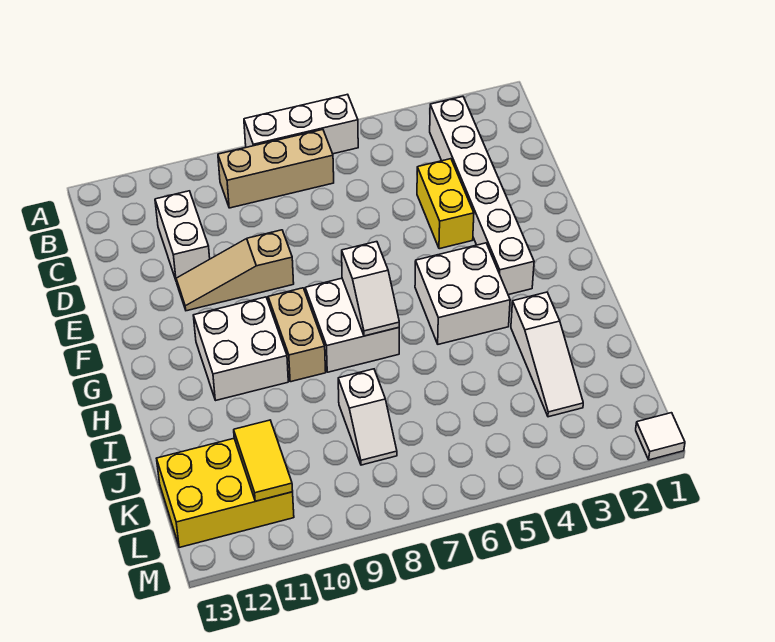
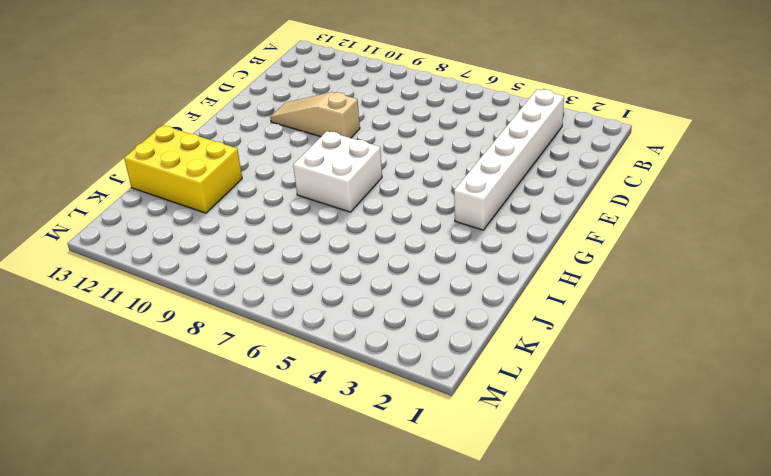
yellow brick I11:J13 level 1 -> yellow brick K11:L13 level 1
none -> white brick A6:A8 level 1
none -> tan brick B7:B9 level 1
none -> white brick C11:D11 level 1

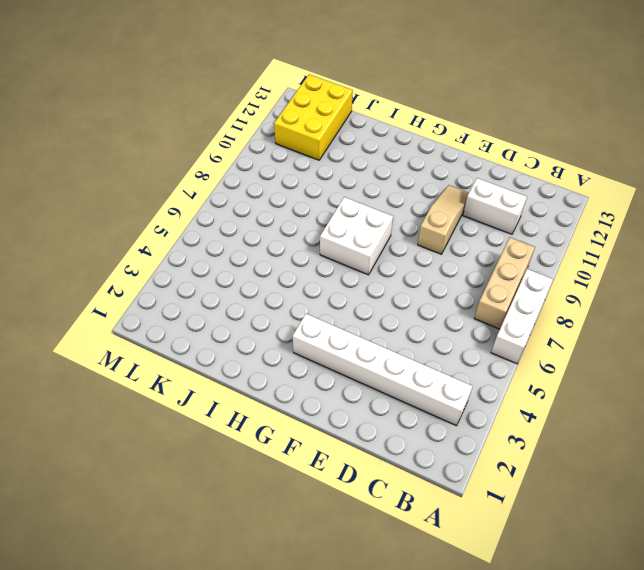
none -> yellow brick D4:E4 level 1
none -> white brick G4:H5 level 1
none -> tan brick G9:H9 level 1

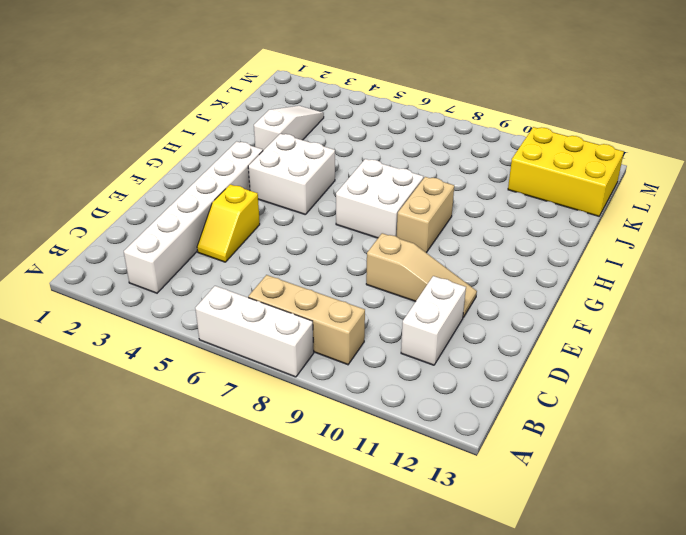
yellow slope D4:E4 level 1 top E -> yellow brick D4:E4 level 1
none -> white brick G10:H11 level 1
none -> white slope J8:K8 level 1 top J
none -> white tile M1 level 1

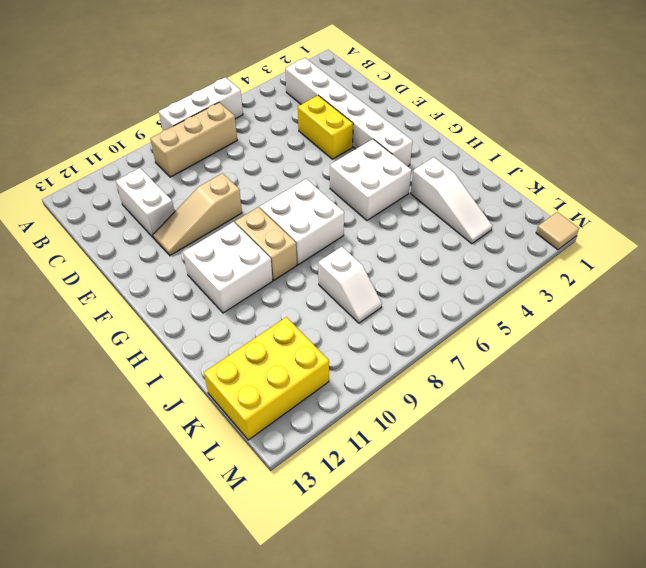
tan tile M1 level 1 -> white tile M1 level 1
none -> white slope G7:H7 level 2 top G
none -> yellow tile K11:L11 level 2

